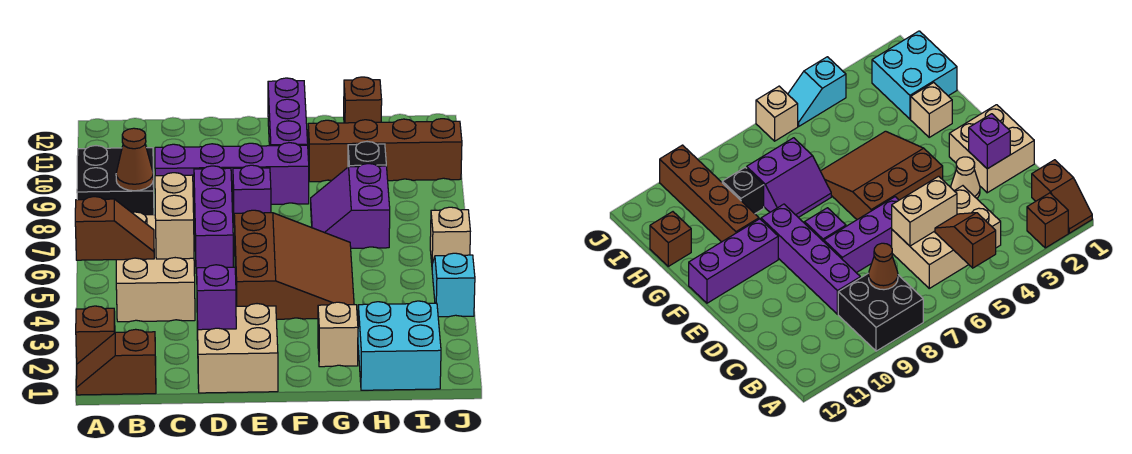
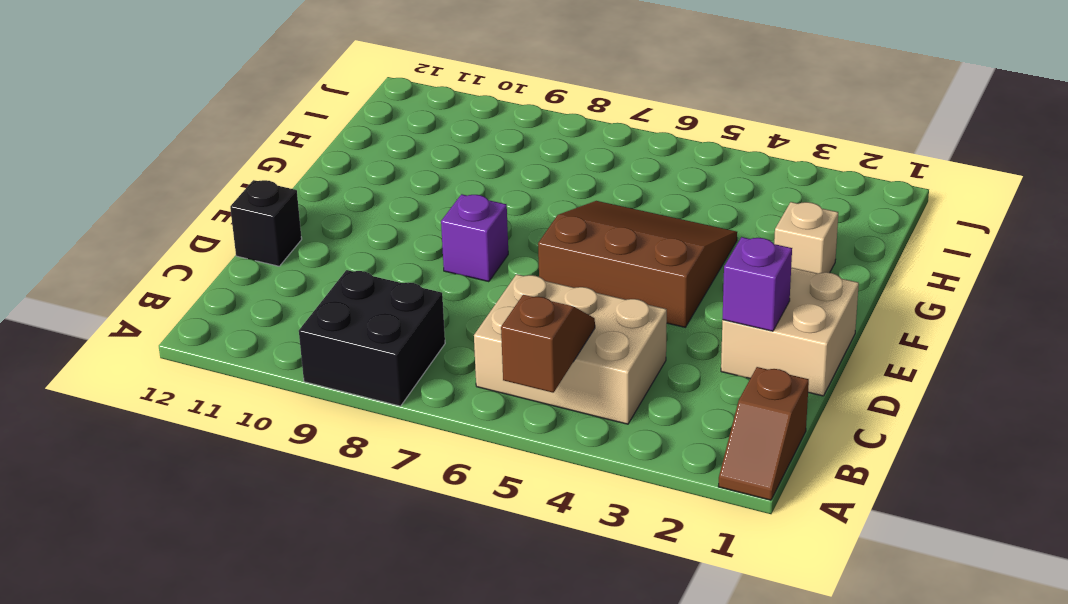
black brick D12 level 1 -> black brick H9 level 1
none -> brown brick A2 level 1
none -> purple brick C9:F9 level 1
none -> tan cone D3 level 1

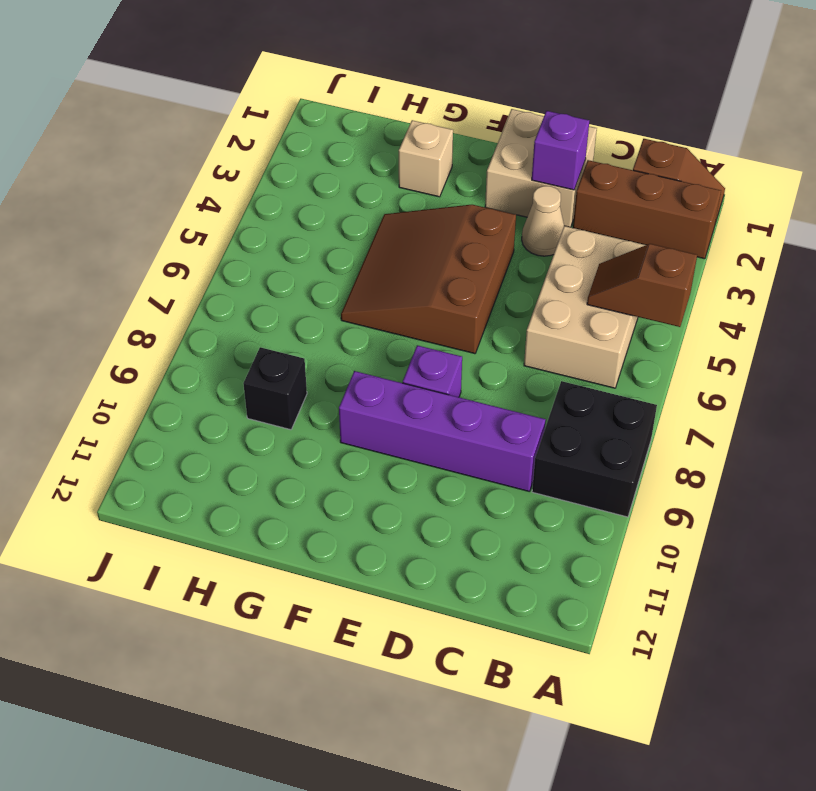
brown brick A2:C2 level 1 -> brown brick A2 level 1
none -> purple brick D6:D8 level 1
none -> purple brick F10:F12 level 1
none -> purple slope G7:H8 level 1 top H

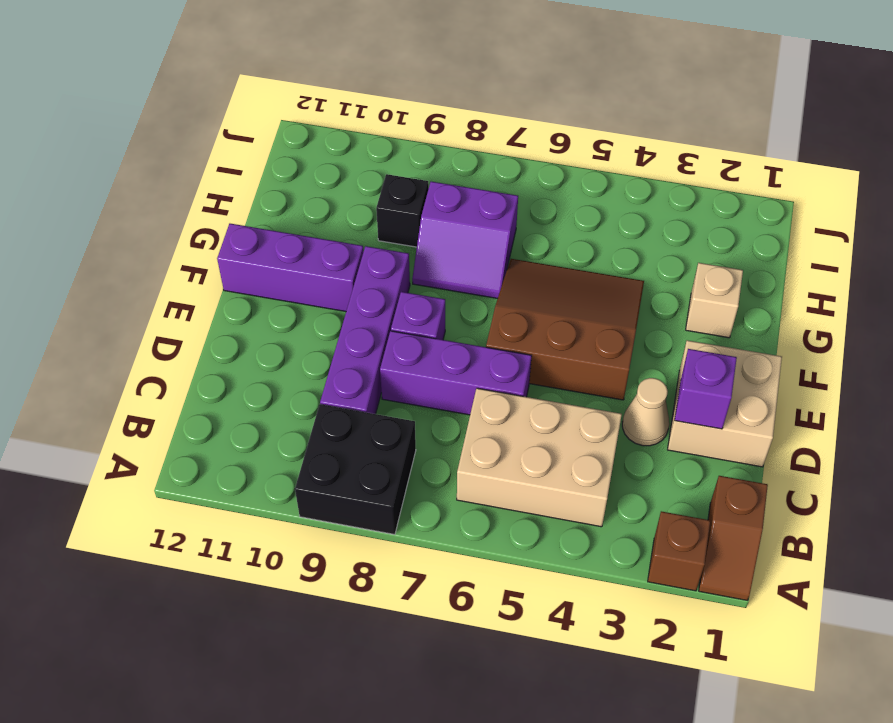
none -> brown brick G10:J10 level 1
none -> cyan brick H1:I2 level 1
none -> brown brick H12 level 1

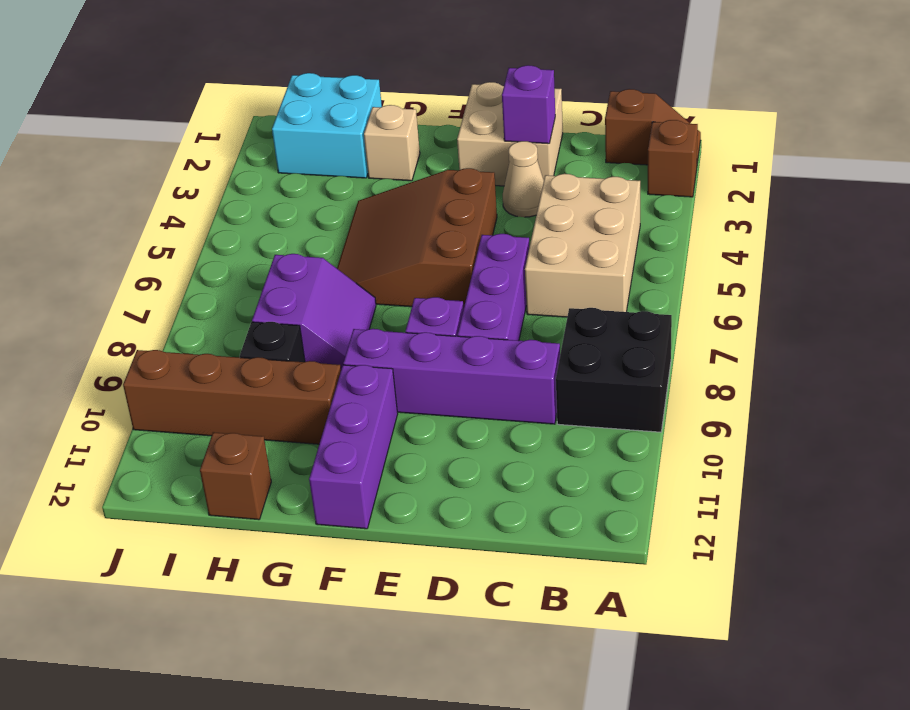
none -> cyan slope J4:J5 level 1 top 4
none -> tan brick J6 level 1
none -> brown slope A5:B5 level 2 top A

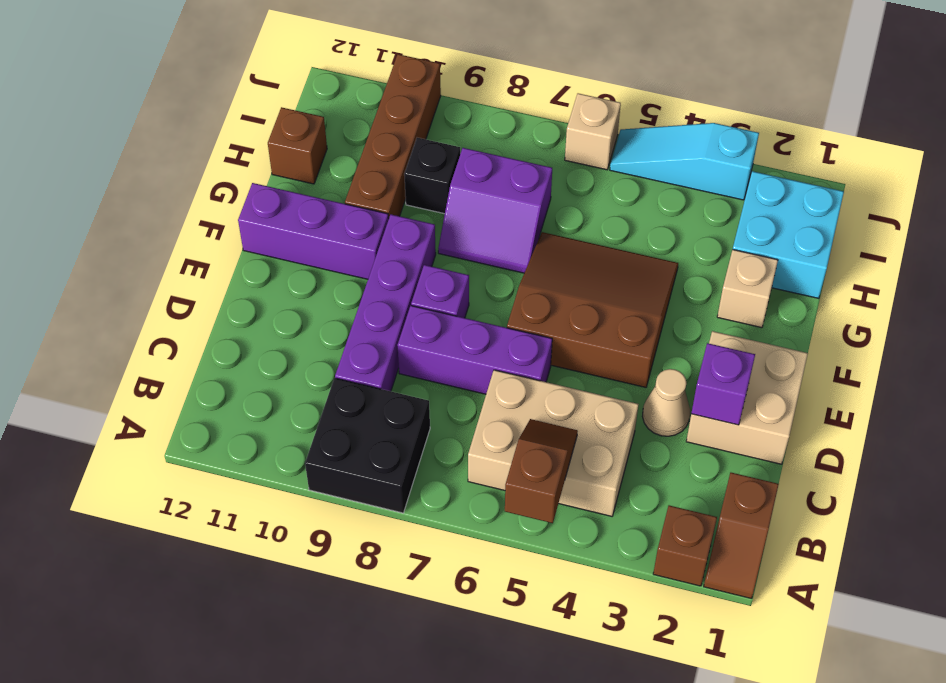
cyan slope J3:J5 level 1 top 3 -> cyan slope J4:J5 level 1 top 4
none -> brown cone B8 level 2
none -> tan brick C5:C6 level 2

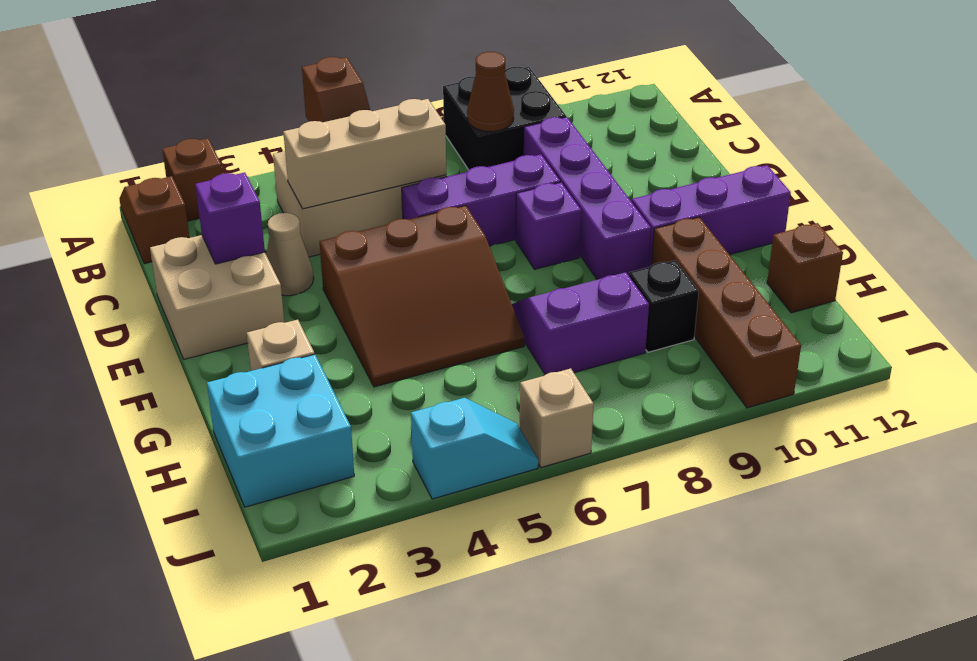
tan brick C4:C6 level 2 -> tan brick C5:C6 level 2

